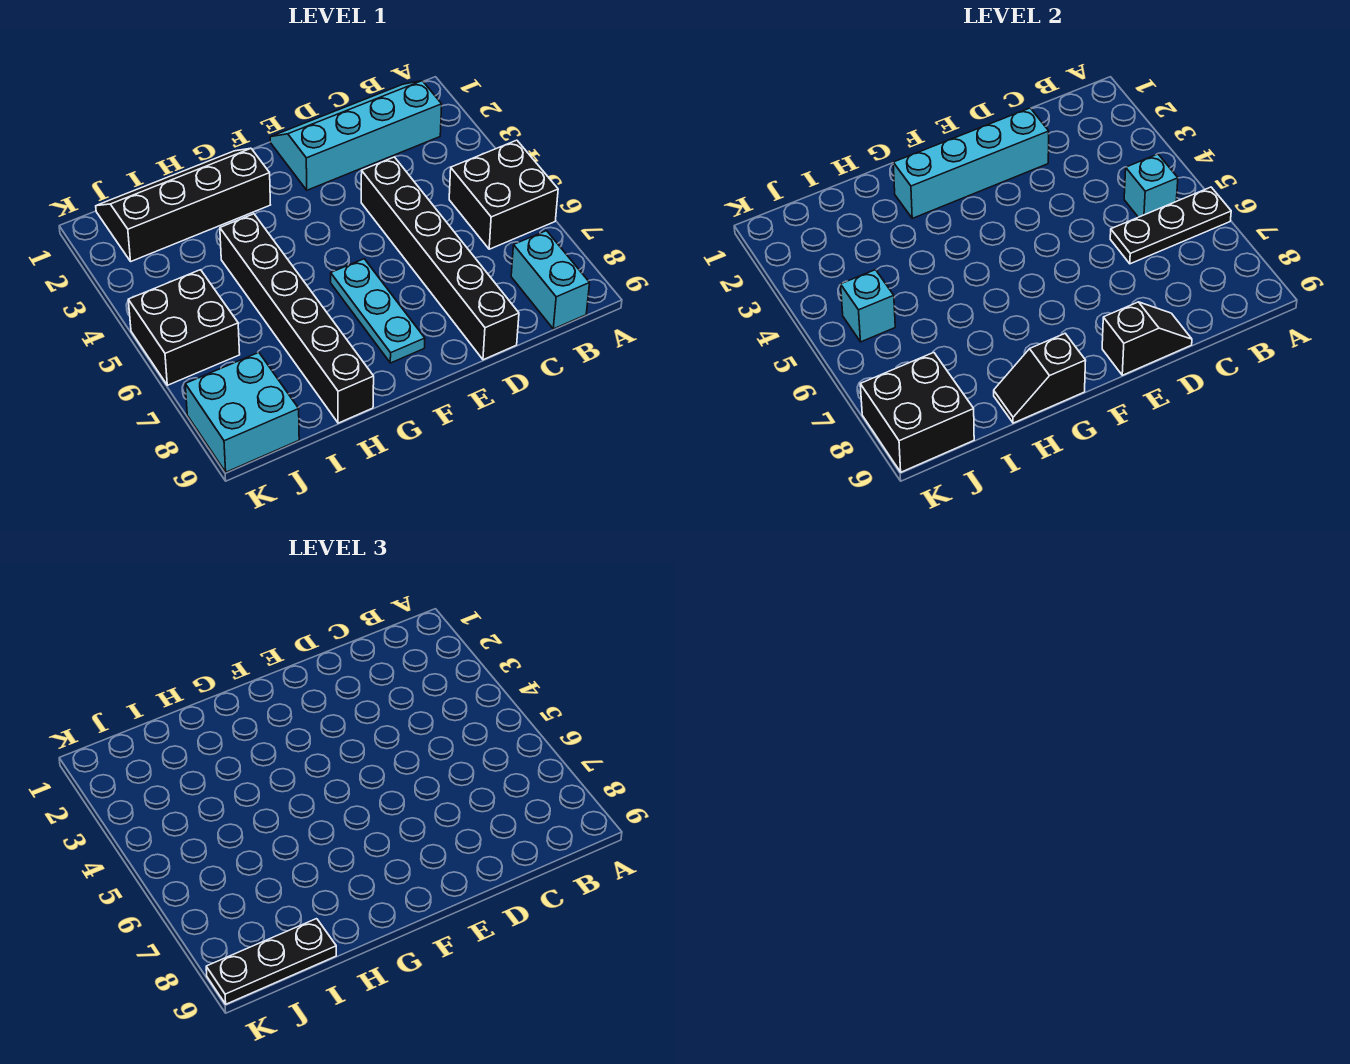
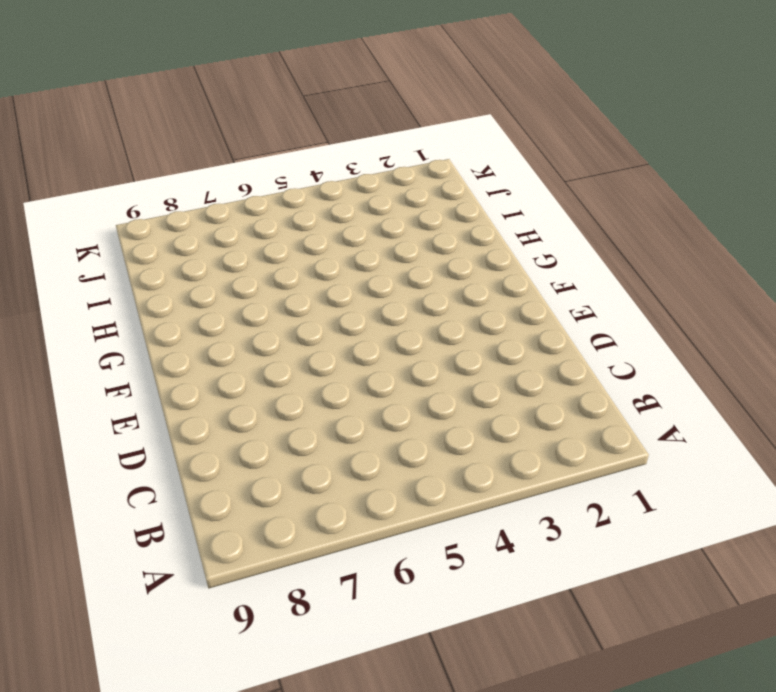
none -> black brick A5:B6 level 1
none -> cyan slope B1:E2 level 1 top 2
none -> cyan brick B8:B9 level 1

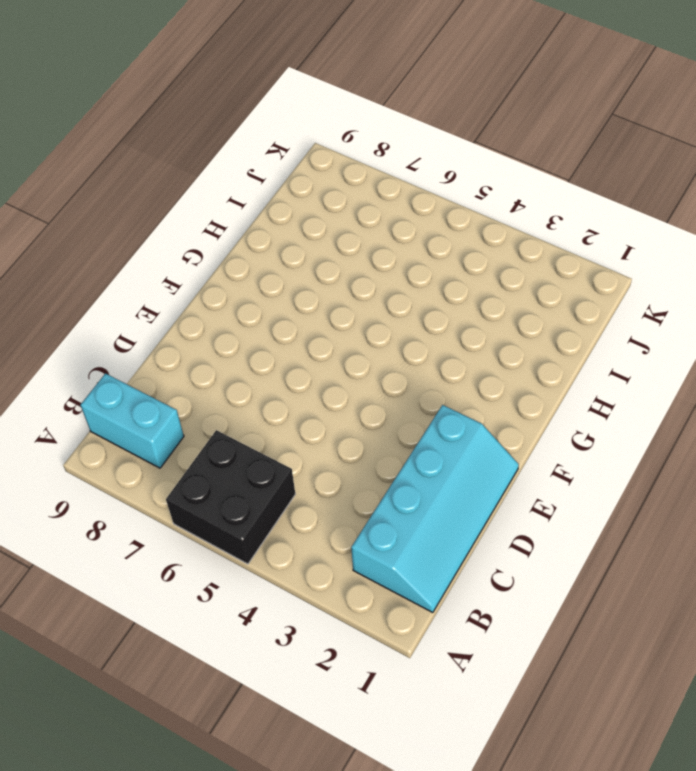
none -> black brick D4:D9 level 1
none -> cyan plate F6:F8 level 1
none -> black slope G1:J2 level 1 top 2

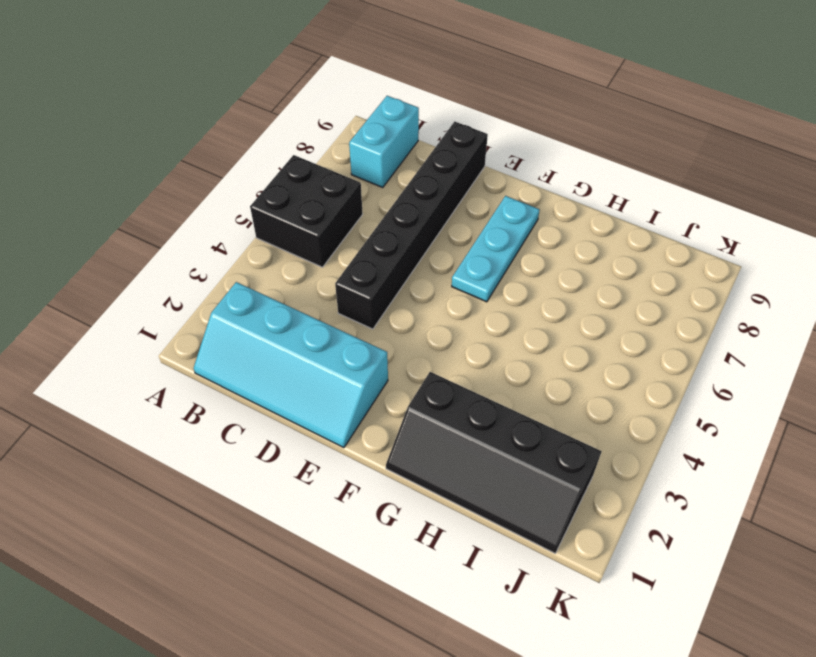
none -> black brick H4:H9 level 1
none -> black brick J5:K6 level 1
none -> cyan brick J8:K9 level 1

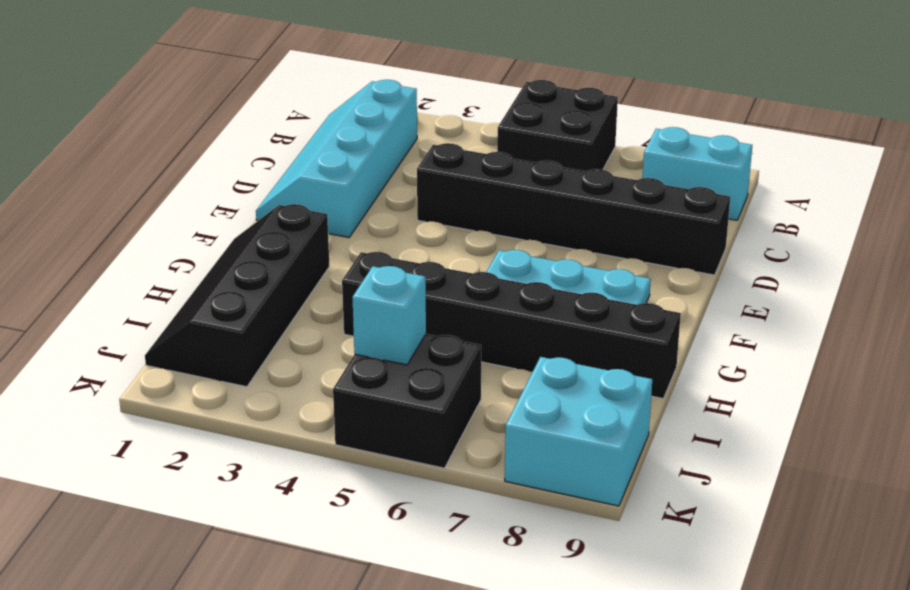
none -> black plate A6:C6 level 2
none -> cyan brick B5 level 2
none -> cyan brick D2:G2 level 2

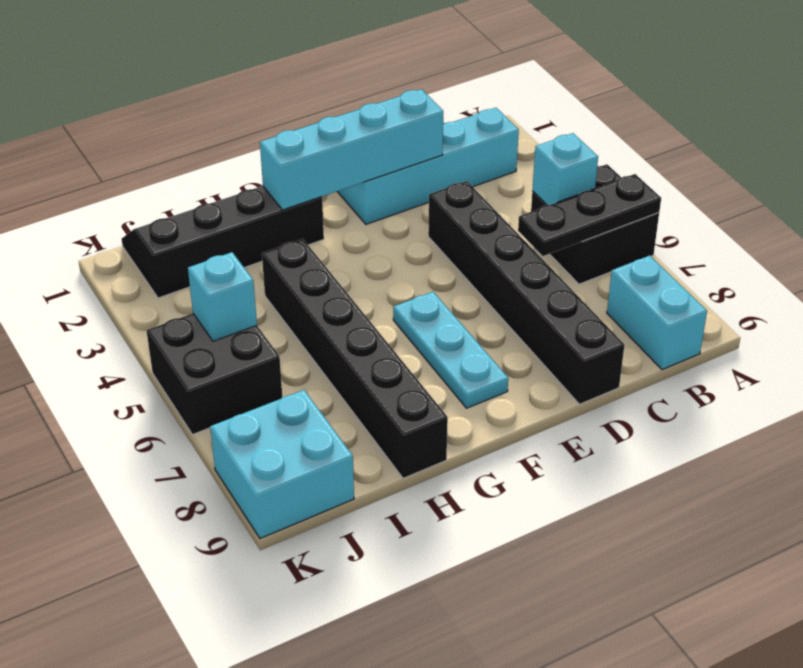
none -> black slope D9:E9 level 2 top E
none -> black slope G9:H9 level 2 top G
none -> black brick J8:K9 level 2

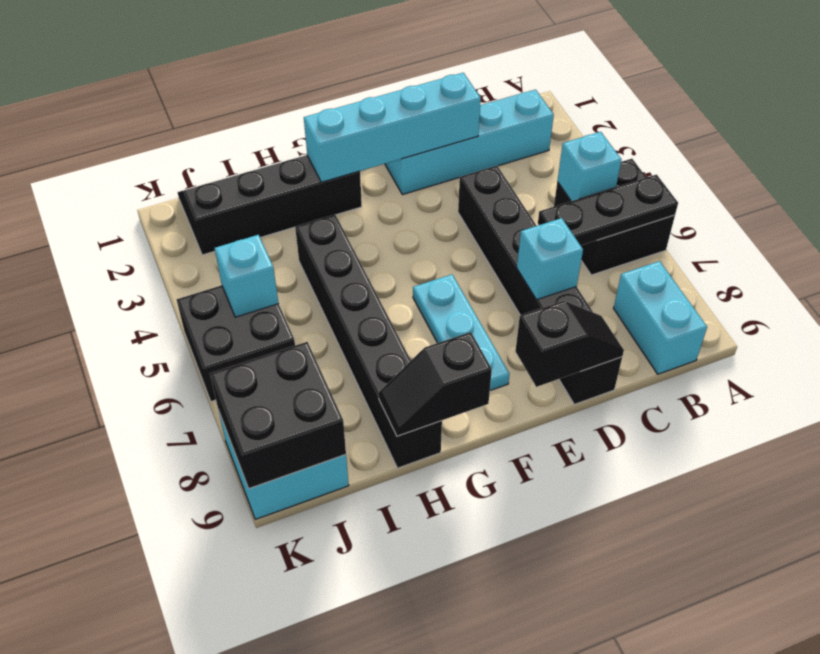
cyan brick D7 level 2 -> none
none -> black plate I9:K9 level 3

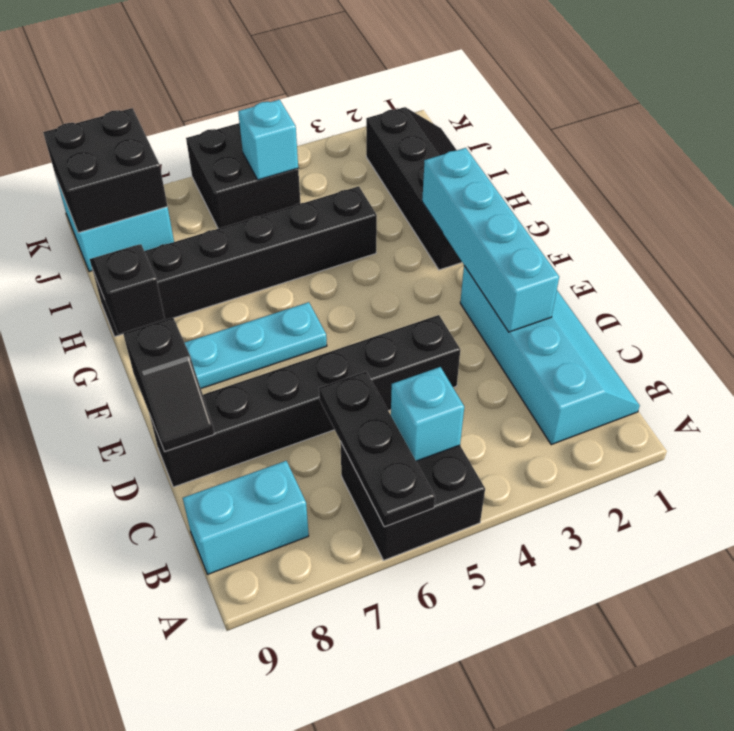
none -> black plate I9:K9 level 3

